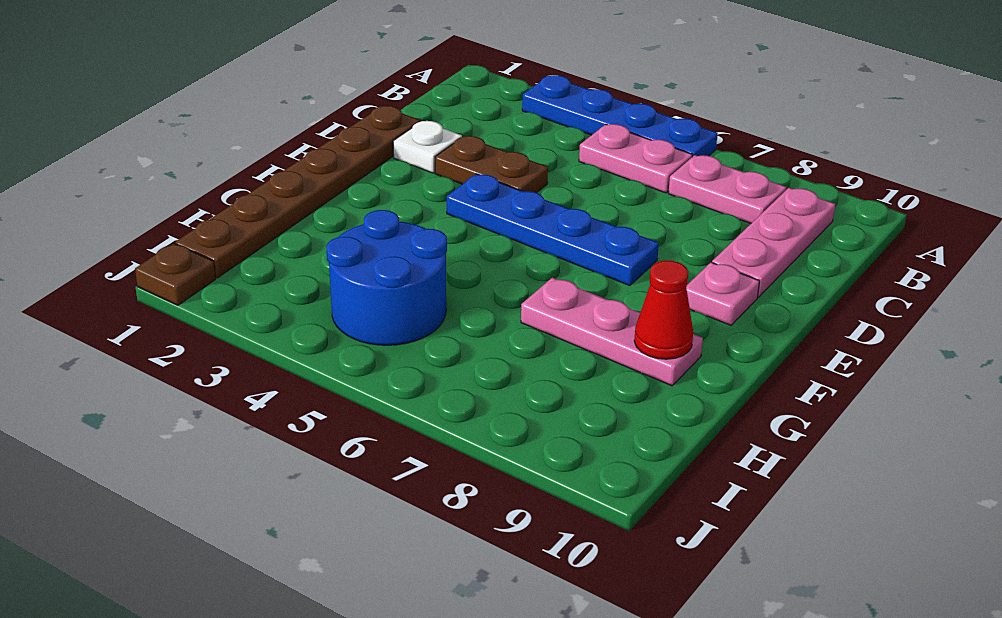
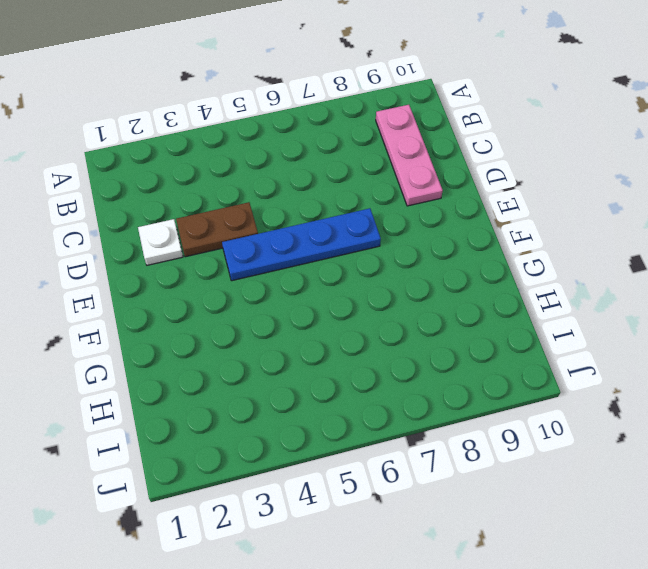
none -> blue plate A3:A6 level 1
none -> pink plate B5:B6 level 1
none -> pink plate B7:B8 level 1

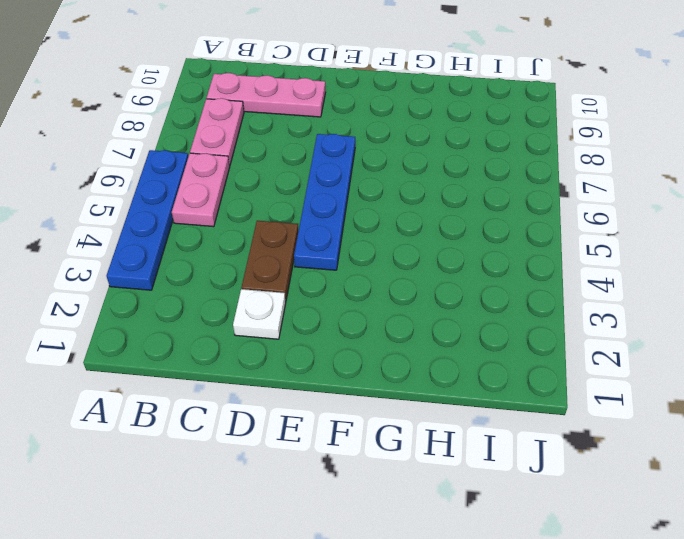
none -> brown plate D1:I1 level 1
none -> pink plate E9 level 1
none -> pink plate G7:G9 level 1

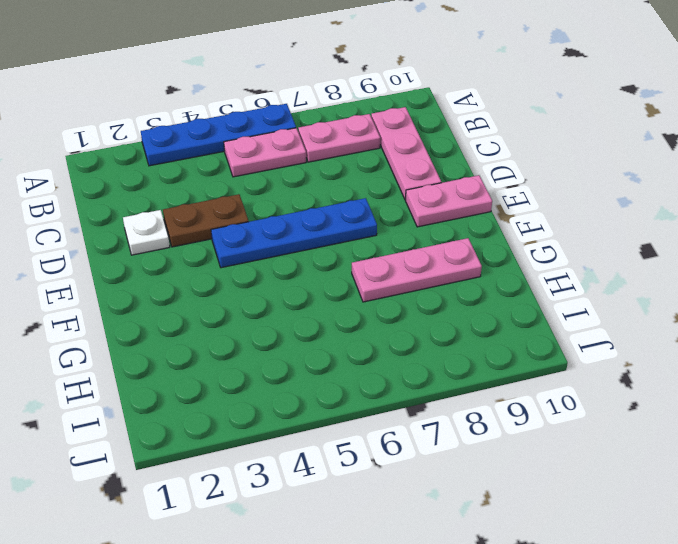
pink plate E9:E10 level 1 -> pink plate E9 level 1
none -> brown plate D1:I1 level 1
none -> blue round brick H4:I5 level 1
none -> brown plate J1 level 1

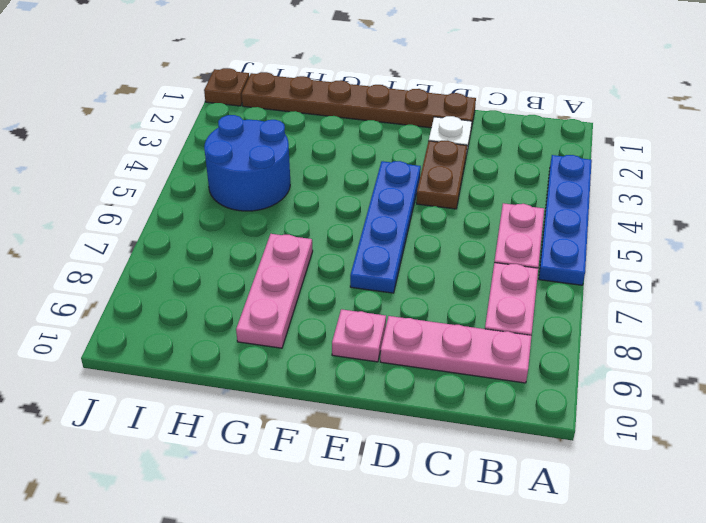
none -> red cone G9 level 2

